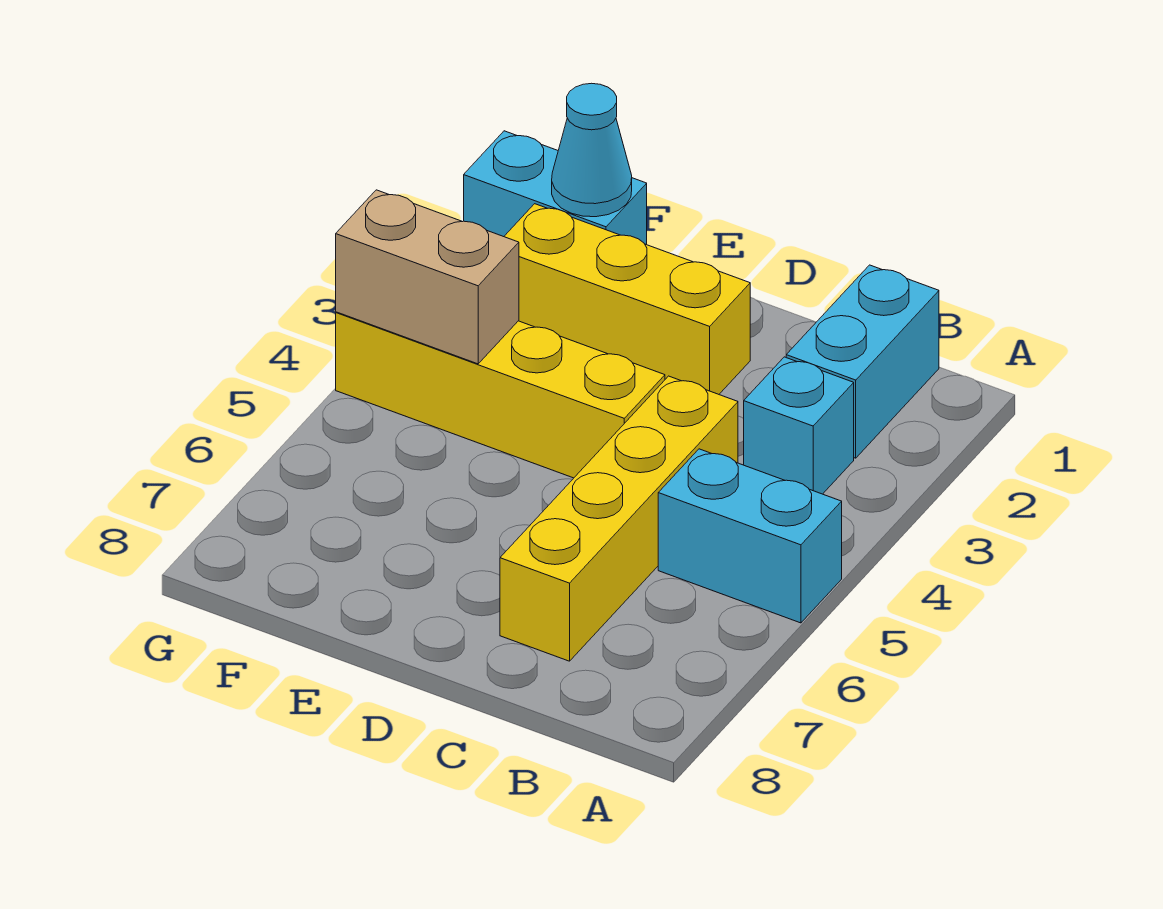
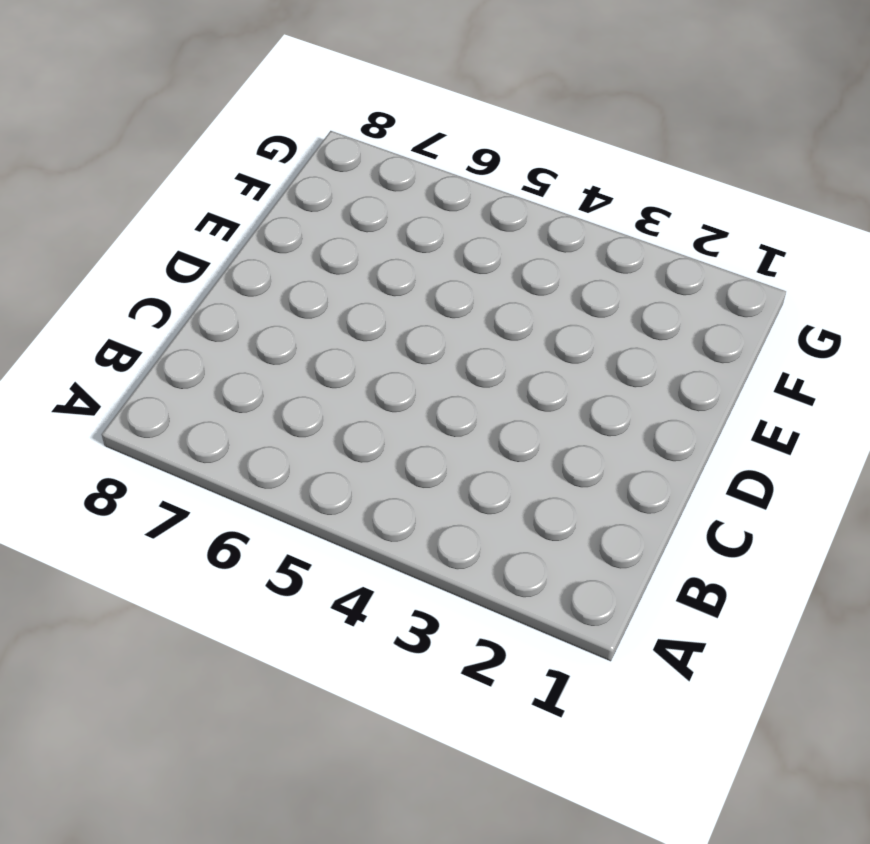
none -> cyan brick A5:B5 level 1
none -> cyan brick B1:B2 level 1

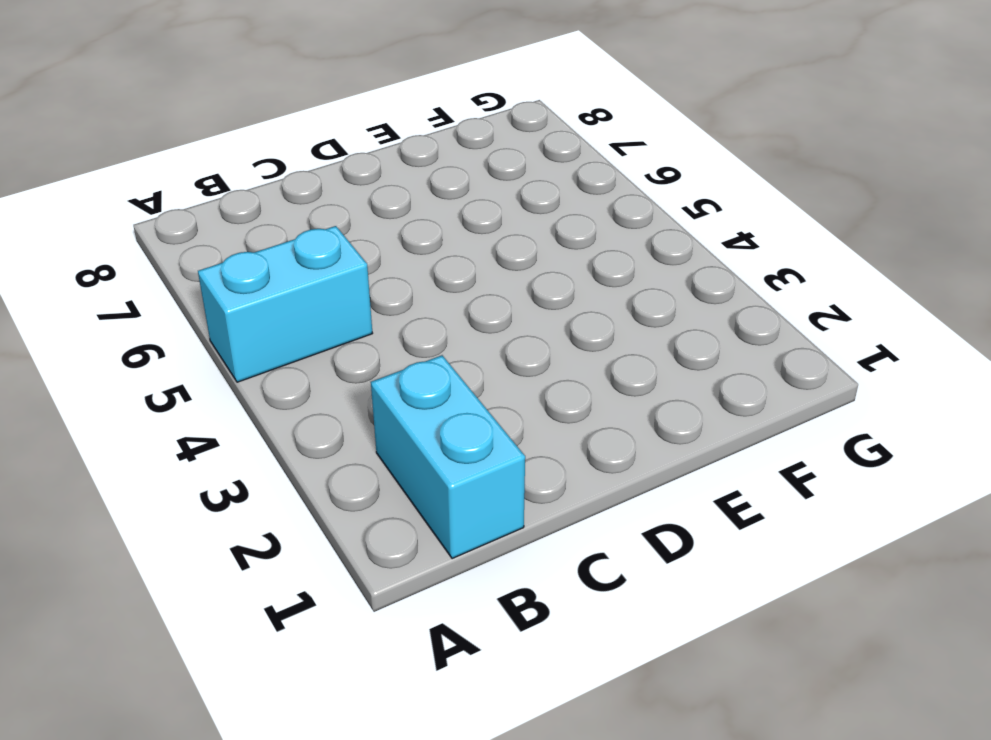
none -> cyan brick B3 level 1
none -> yellow brick C4:C7 level 1

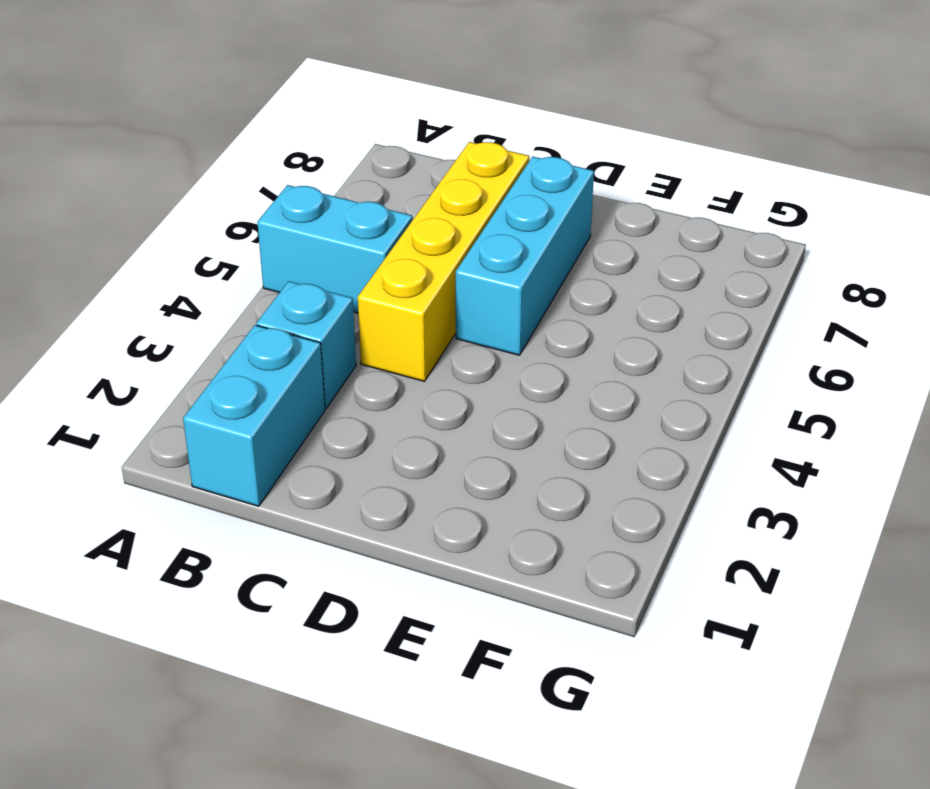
cyan brick D5:D7 level 1 -> none
none -> yellow brick D2:F2 level 1
none -> yellow brick D4:G4 level 1

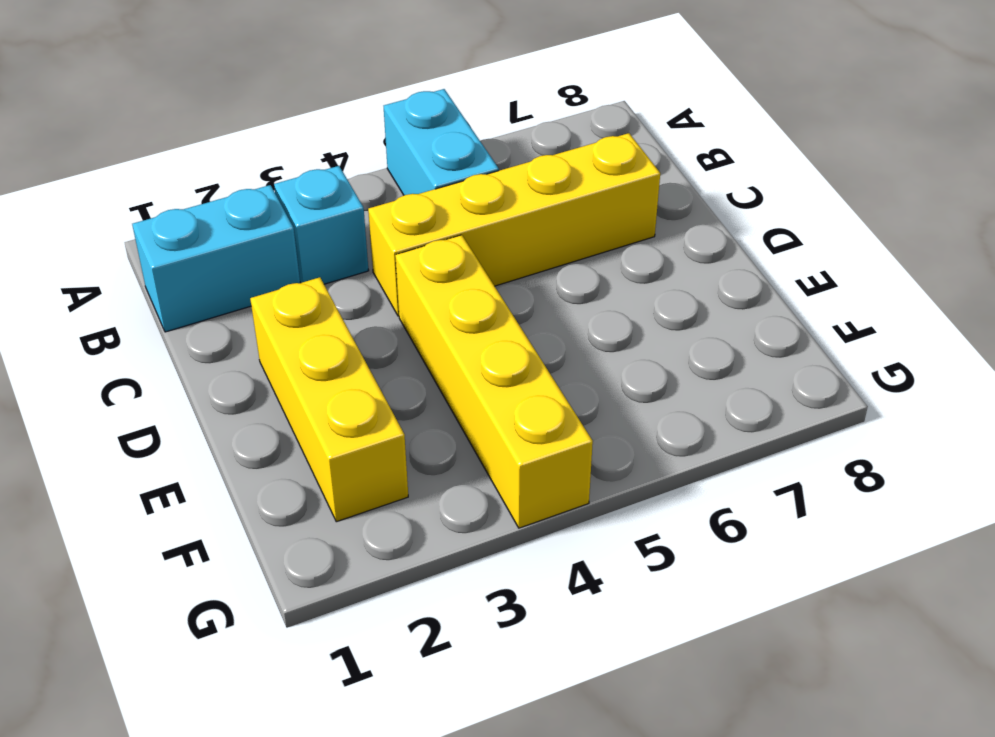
none -> cyan brick F1:G1 level 1
none -> cyan cone F1 level 2

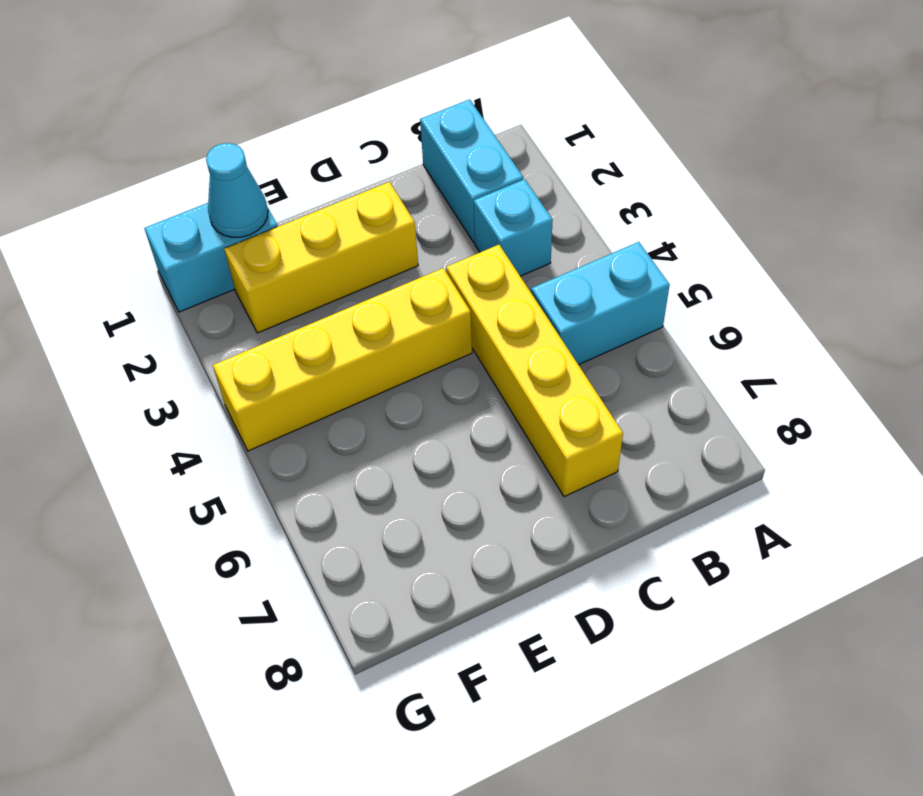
none -> tan brick F4:G4 level 2

